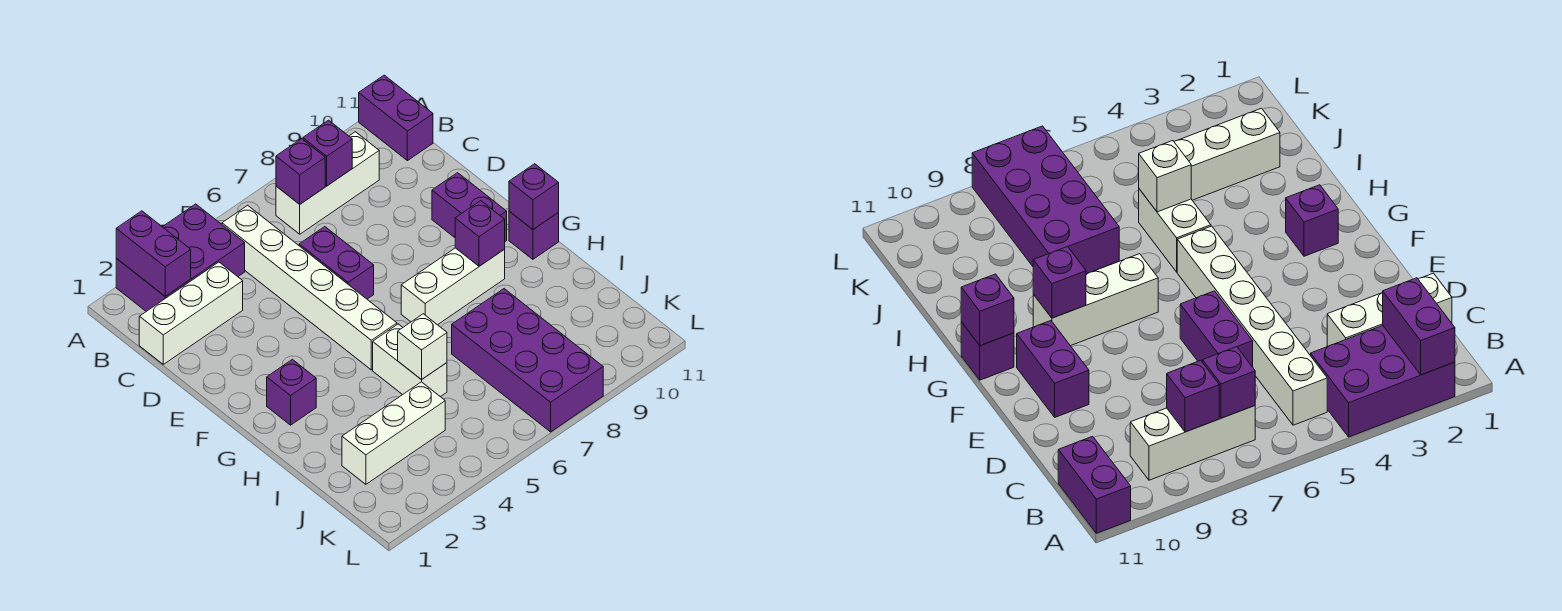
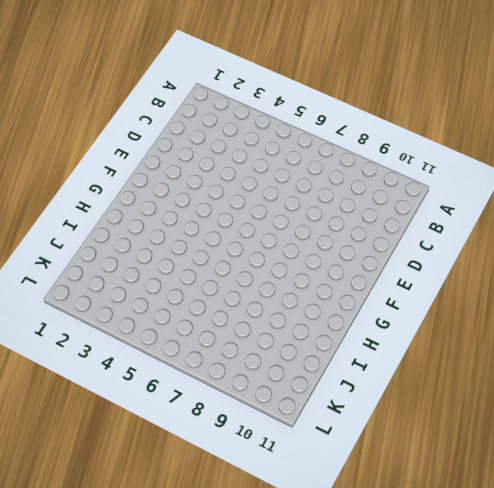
none -> purple brick A2:B4 level 1
none -> purple brick A11:B11 level 1
none -> white brick B5:G5 level 1

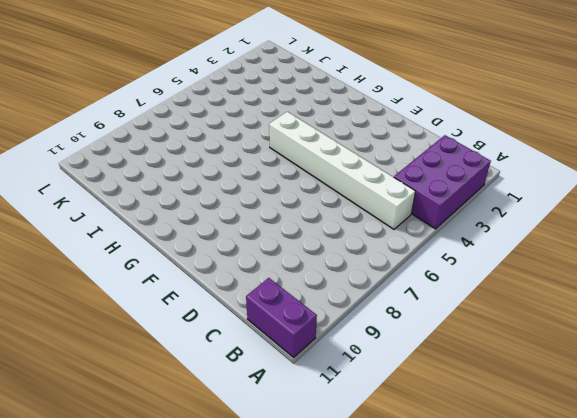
none -> white brick B7:B9 level 1
none -> white brick C1:C3 level 1
none -> purple brick D6:E6 level 1

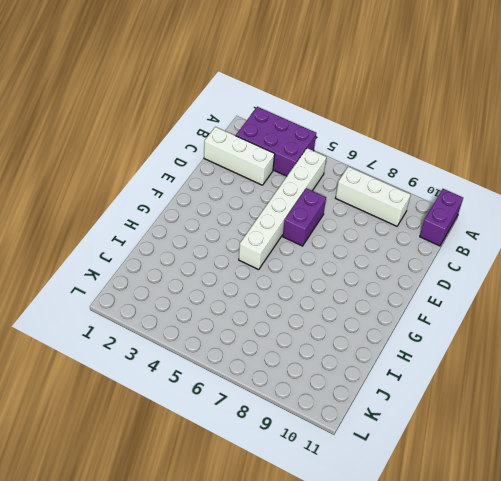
none -> purple brick E10:F10 level 1
none -> purple brick G2 level 1
none -> white brick G7:G9 level 1

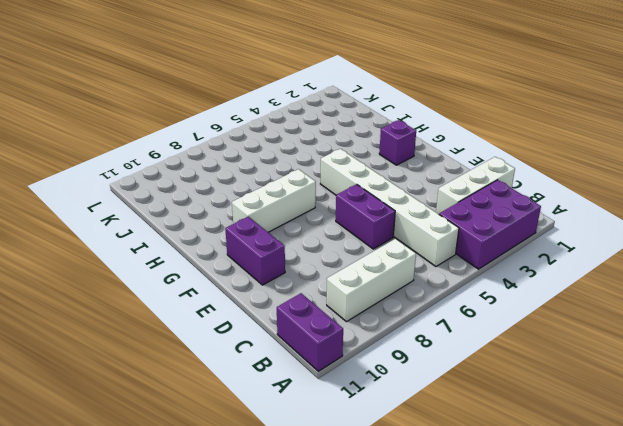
none -> purple brick G11 level 1
none -> white brick H5:I5 level 1
none -> purple brick I7:L8 level 1

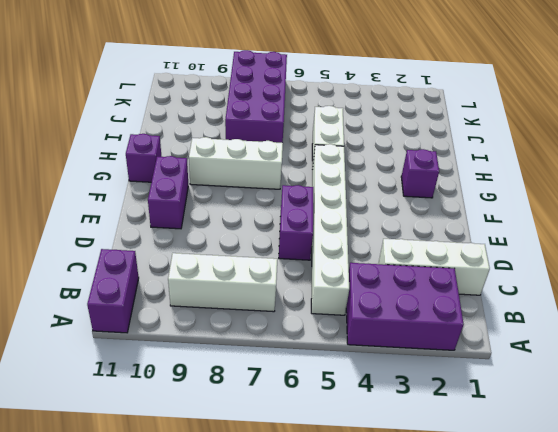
none -> white brick J2:J4 level 1
none -> purple brick A2:B2 level 2
none -> purple brick B7 level 2

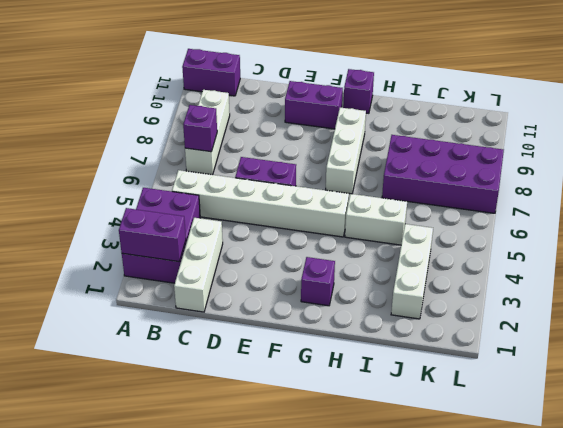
none -> purple brick B8 level 2
none -> purple brick G9 level 2
none -> purple brick G11 level 2

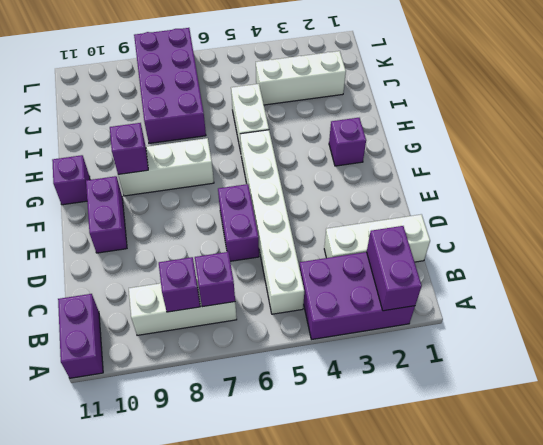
none -> purple brick G11 level 2
none -> white brick I5 level 2

